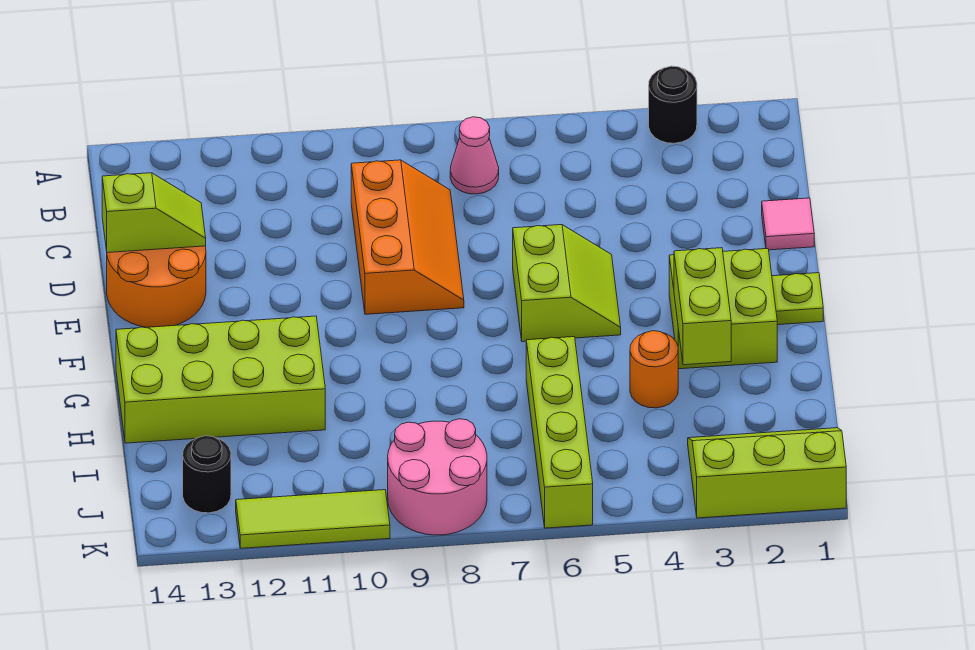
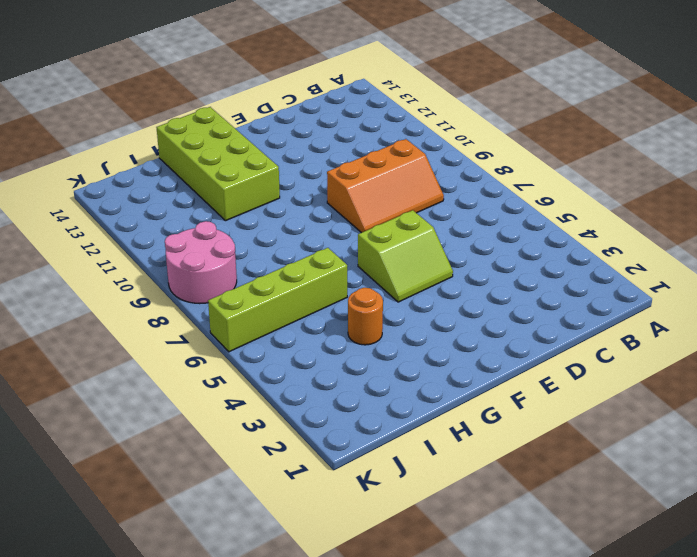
none -> black round brick A3 level 1
none -> pink cone B7 level 1
none -> pink tile D1 level 1

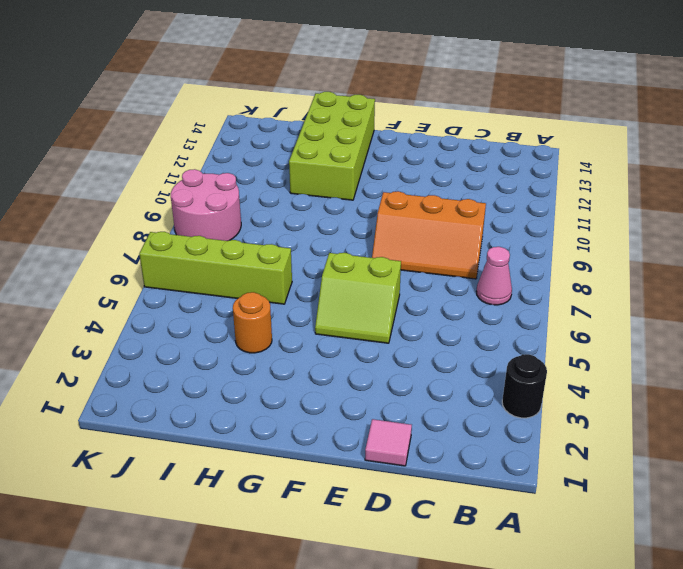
none -> orange round brick D13:E14 level 1
none -> lime plate F1 level 1
none -> lime brick F2:G3 level 1

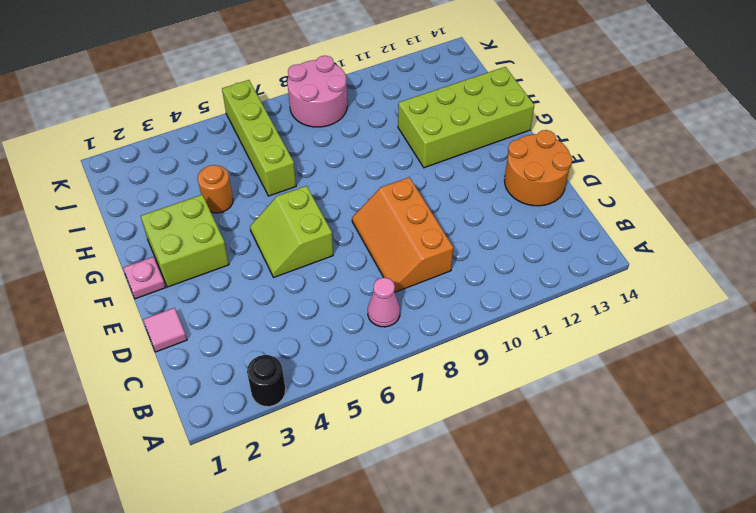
pink plate F1 level 1 -> lime plate F1 level 1
none -> lime slope J1:K3 level 1 top K
none -> black round brick J13 level 1
none -> lime tile K10:K12 level 1

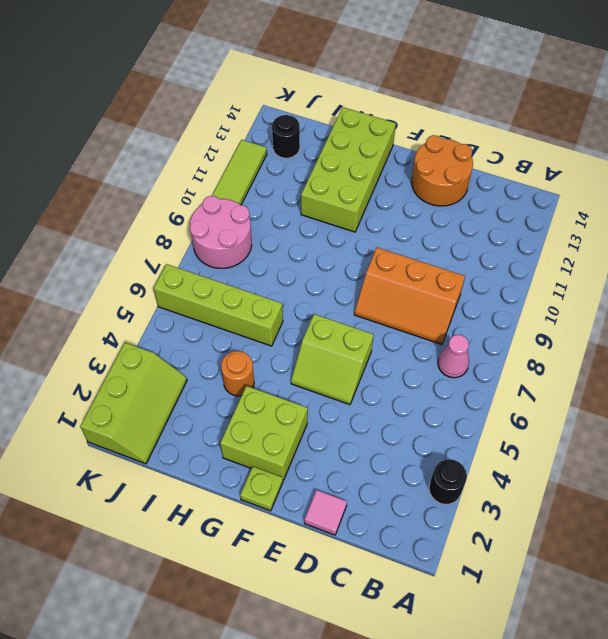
none -> lime slope D13:D14 level 2 top 14
none -> lime brick G3:H3 level 2

